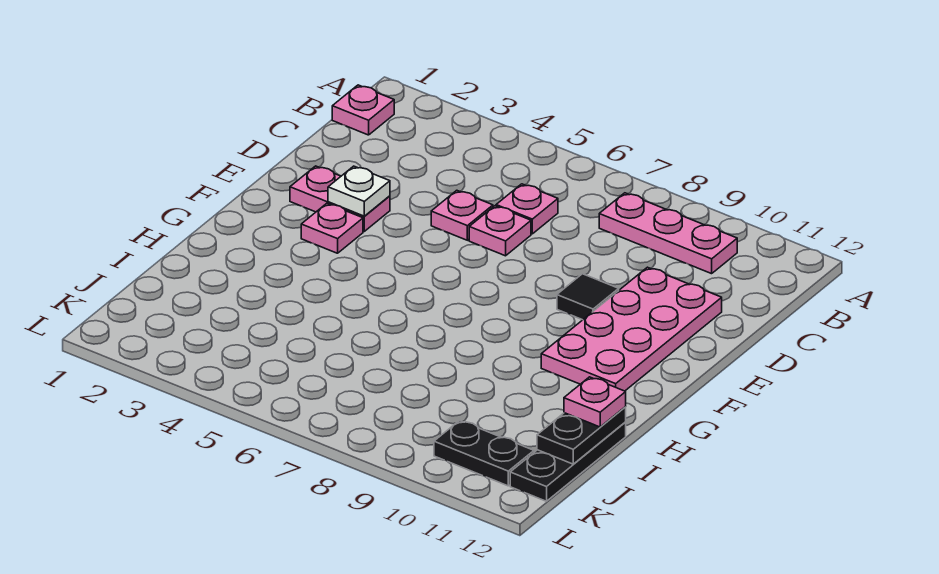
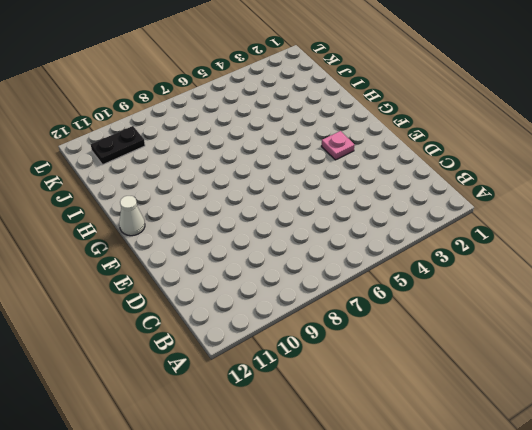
white cone G12 level 1 -> none
none -> pink plate B1 level 1
none -> pink plate B8:B10 level 1
none -> pink plate C6 level 1

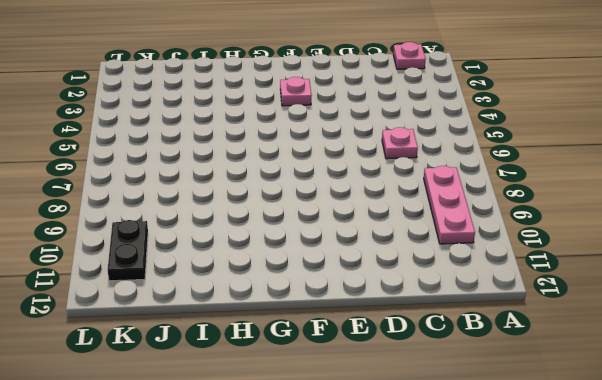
none -> pink plate D5 level 1
none -> pink plate D6 level 1
none -> pink plate D10:G11 level 1

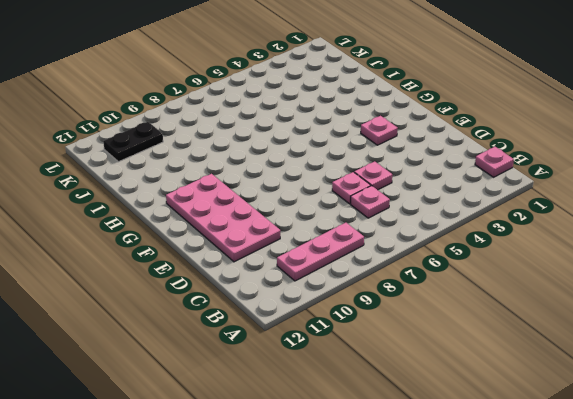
none -> pink plate E2:E3 level 1
none -> black tile E9 level 1
none -> black plate I12:K12 level 1

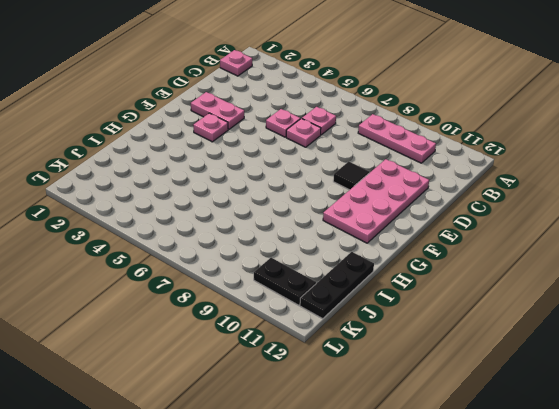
none -> white plate E3 level 2
none -> black plate I12:J12 level 2
none -> pink plate I12 level 3

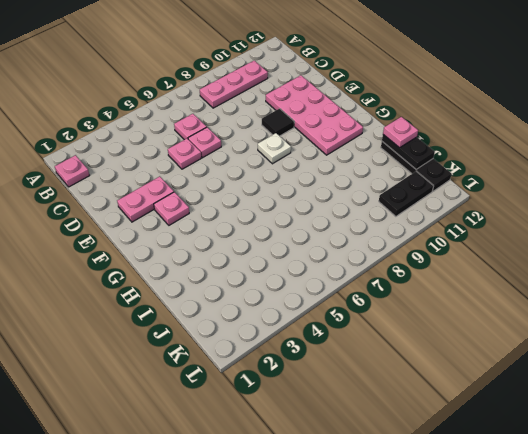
white plate F8 level 1 -> white plate E3 level 2

